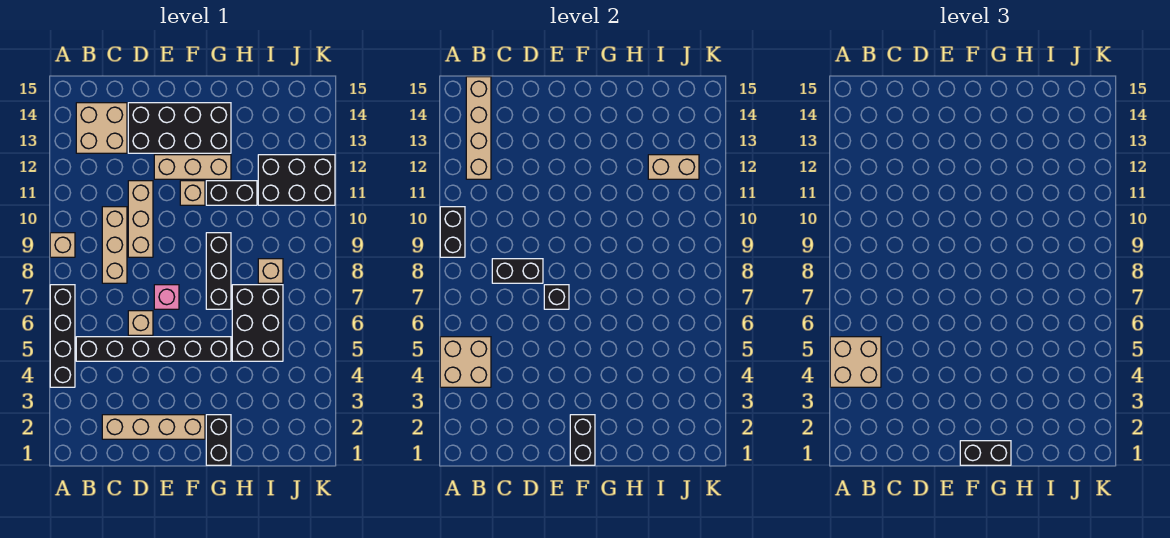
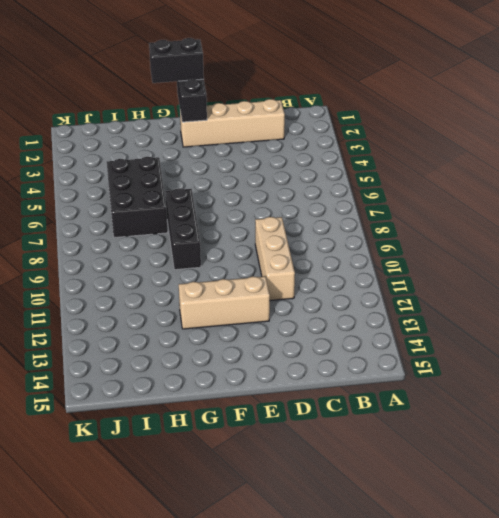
none -> black brick A4:A7 level 1
none -> tan brick A9 level 1
none -> black brick B5:G5 level 1

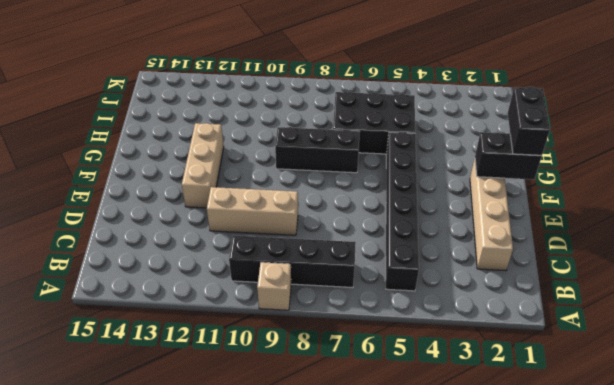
black brick B7:B10 level 1 -> black brick A4:A7 level 1
none -> tan brick B13:C14 level 1
none -> tan brick C8:C10 level 1
none -> tan brick D6 level 1

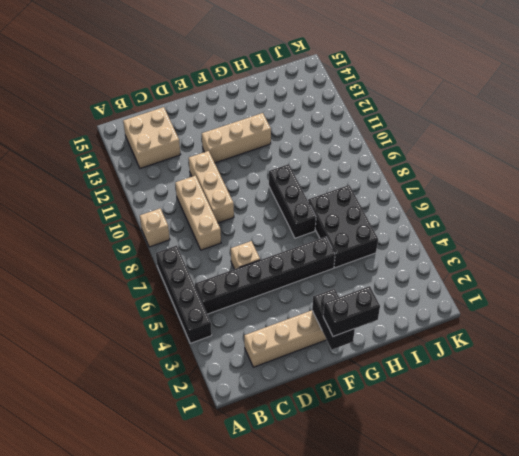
none -> black brick D13:G14 level 1
none -> pink brick E7 level 1
none -> tan brick F11 level 1

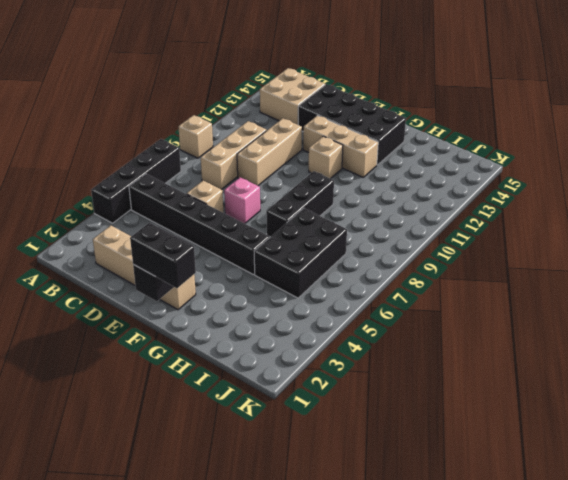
none -> black brick G1:G2 level 1
none -> black brick G11:H11 level 1
none -> tan brick I8 level 1

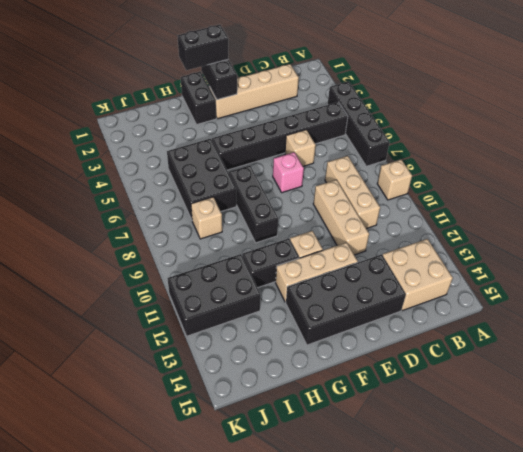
none -> tan brick A4:B5 level 2
none -> black brick A9:A10 level 2
none -> tan brick B12:B15 level 2

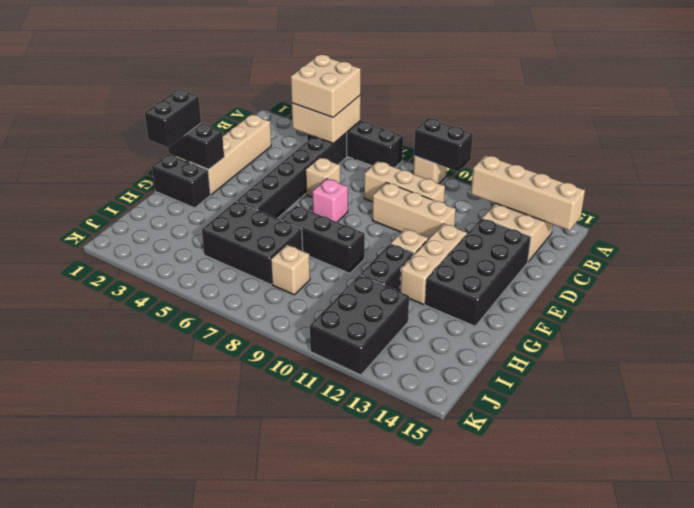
none -> black brick C8:D8 level 2
none -> black brick E7 level 2
none -> tan brick I12:J12 level 2

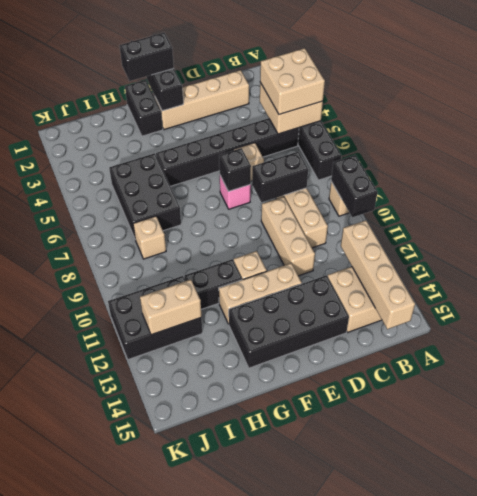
none -> black brick G7:G9 level 1

